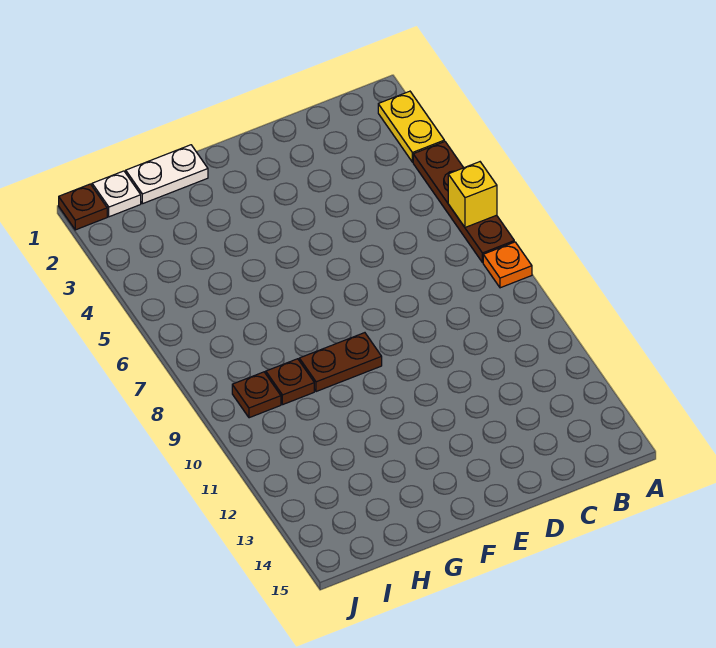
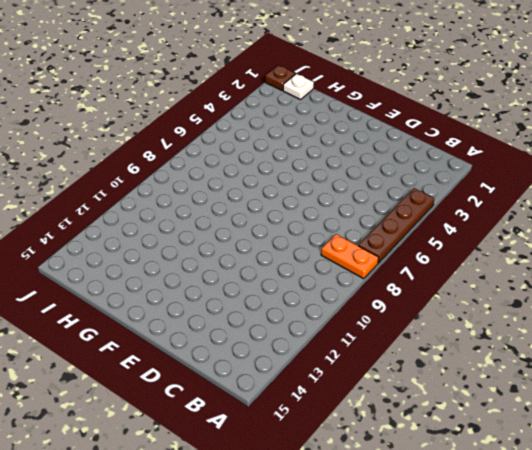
orange plate A8:B8 level 1 -> orange plate A8 level 1
none -> yellow plate A2:A3 level 1
none -> brown plate F9:G9 level 1

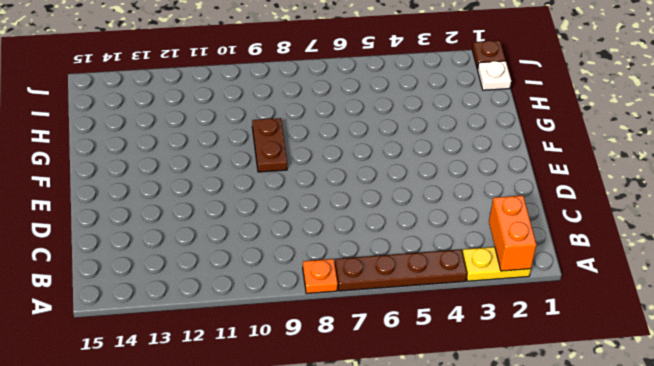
orange brick A2:B2 level 2 -> none
none -> white plate G1:H1 level 1
none -> brown plate H9 level 1

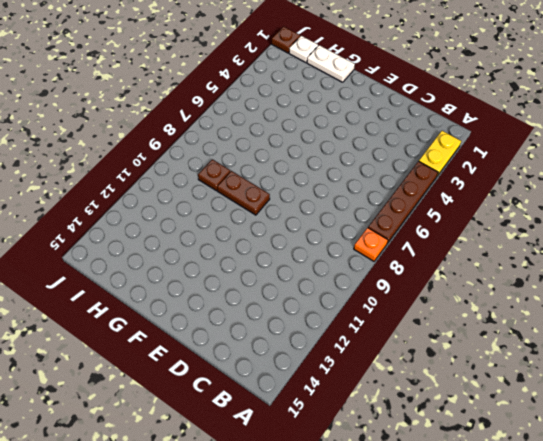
none -> brown plate I9 level 1
none -> yellow brick A6 level 2

